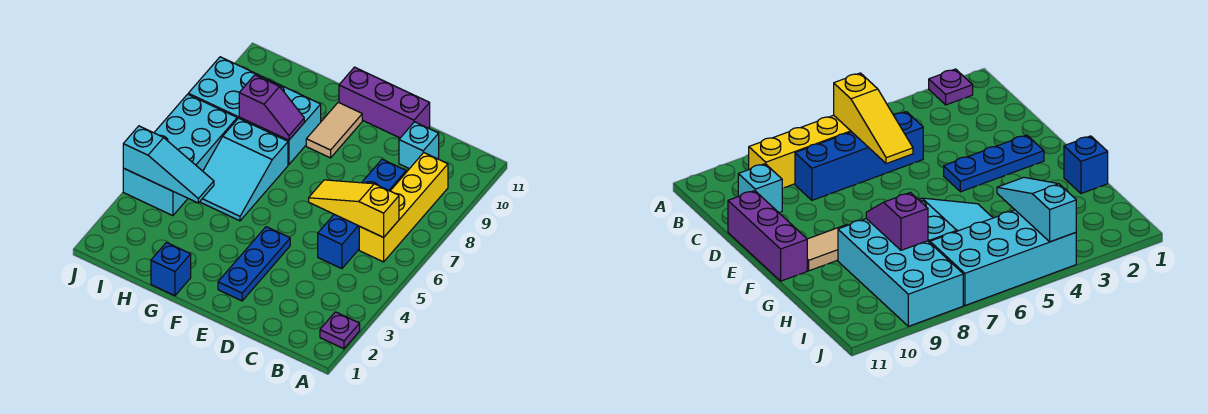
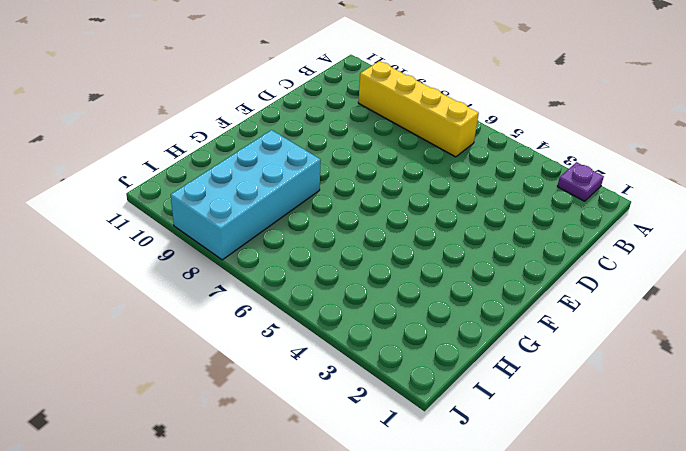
none -> blue brick C5:C8 level 1
none -> cyan brick C10 level 1
none -> purple brick D11:F11 level 1

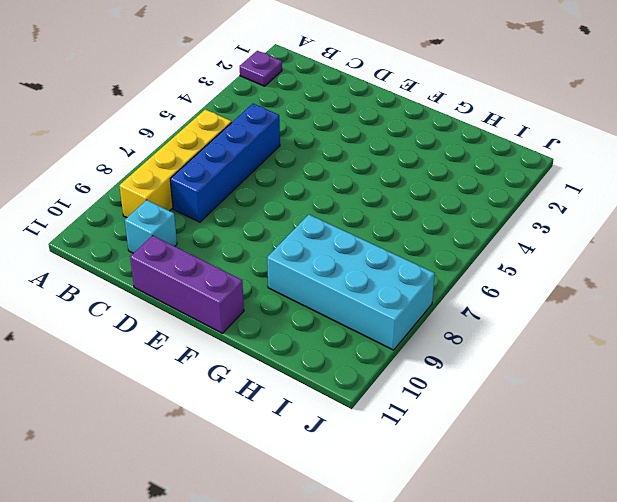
none -> blue plate E2:E4 level 1
none -> tan tile F9:F10 level 1
none -> blue brick G1 level 1

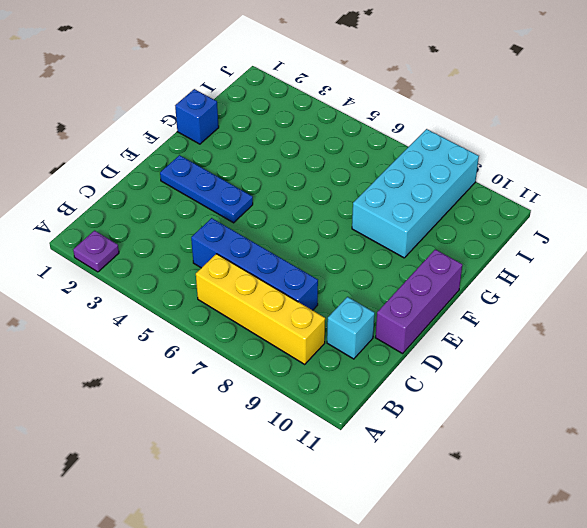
none -> tan tile F9:F10 level 1
none -> cyan slope G5:H7 level 1 top 7
none -> cyan brick I4:J7 level 1

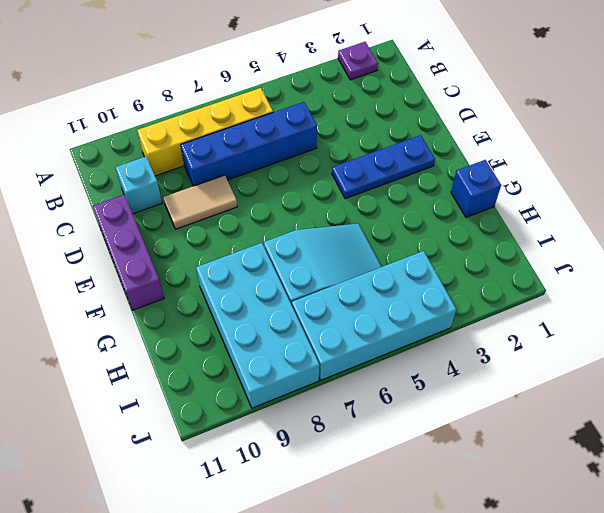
tan tile D8:D9 level 1 -> tan tile F9:F10 level 1
none -> yellow slope B6:D6 level 2 top B
none -> purple slope G8:H8 level 2 top H
none -> cyan slope H4:J4 level 2 top J

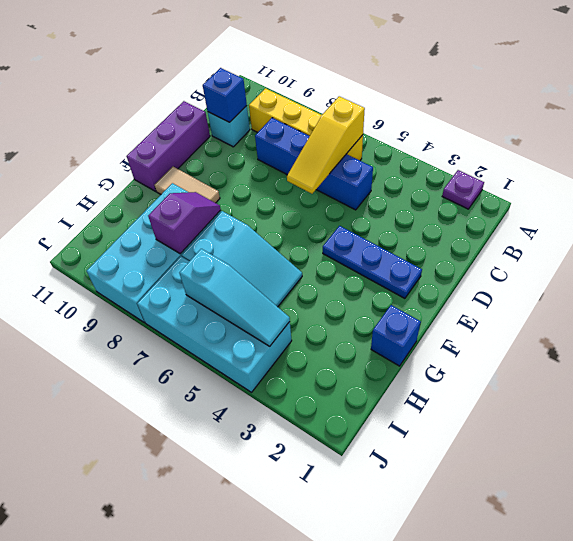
blue brick C10 level 2 -> none
cyan slope I4:I6 level 2 top 6 -> cyan slope H4:J4 level 2 top J

